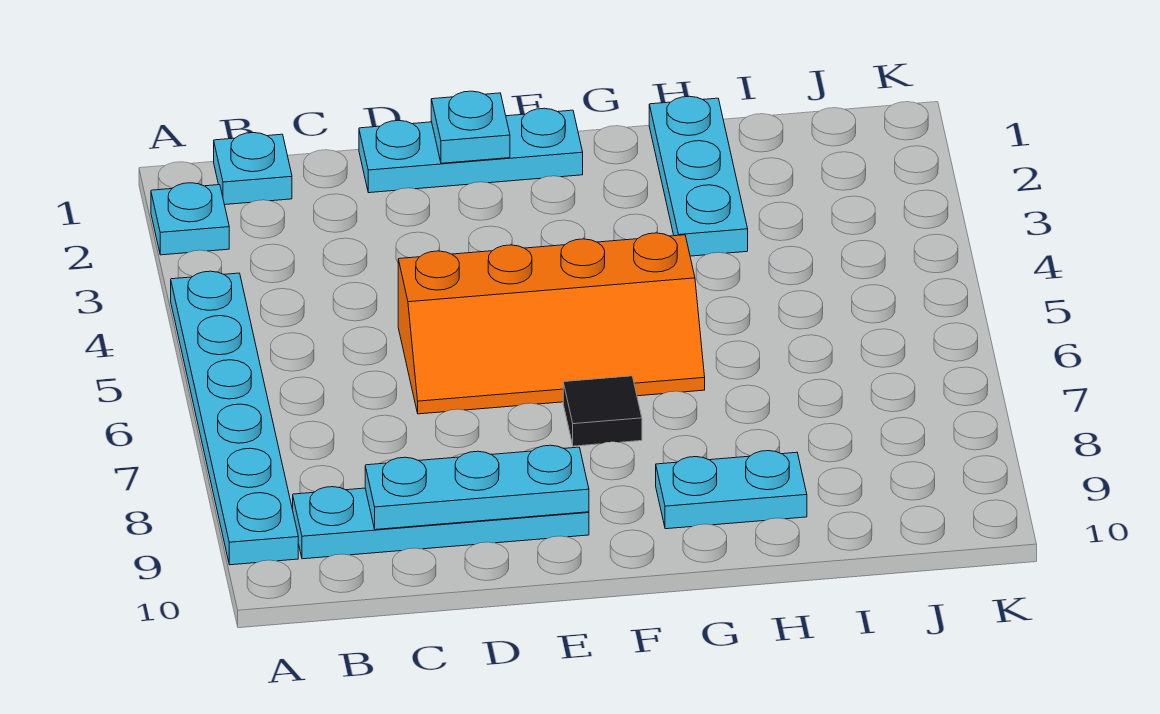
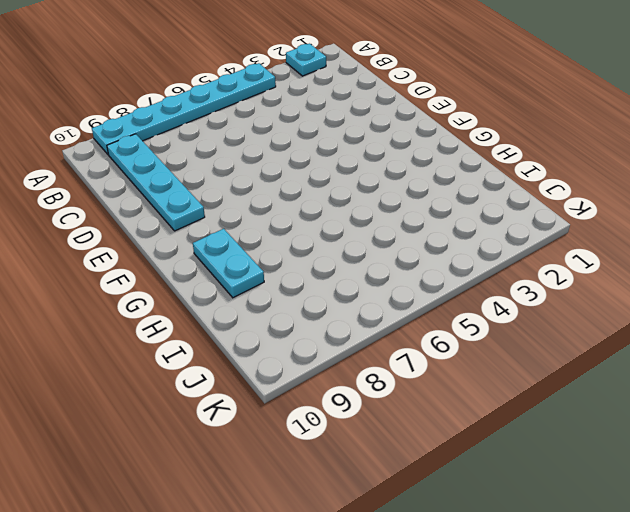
none -> cyan plate B1 level 1
none -> cyan plate D1:F1 level 1

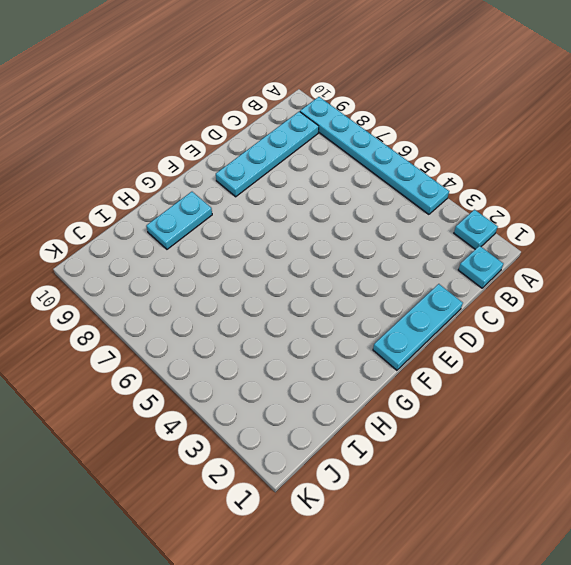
none -> orange slope D5:G6 level 1 top 5
none -> black tile F7 level 1

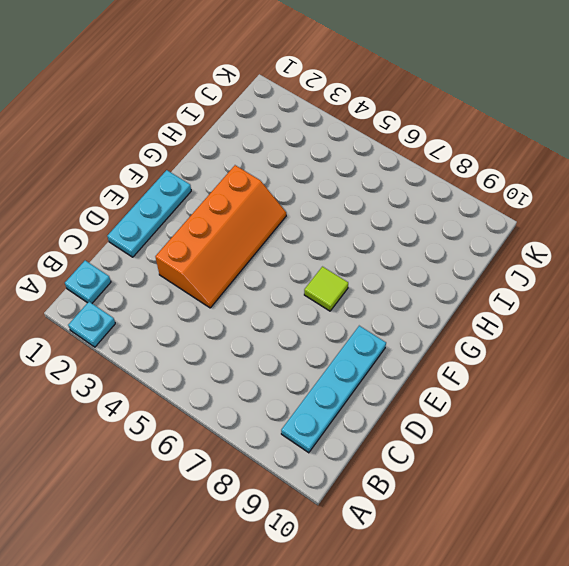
orange slope D3:G4 level 1 top 3 -> orange slope D5:G6 level 1 top 5
lime tile F7 level 1 -> black tile F7 level 1
none -> cyan plate A4:A9 level 1
none -> cyan plate G9:H9 level 1

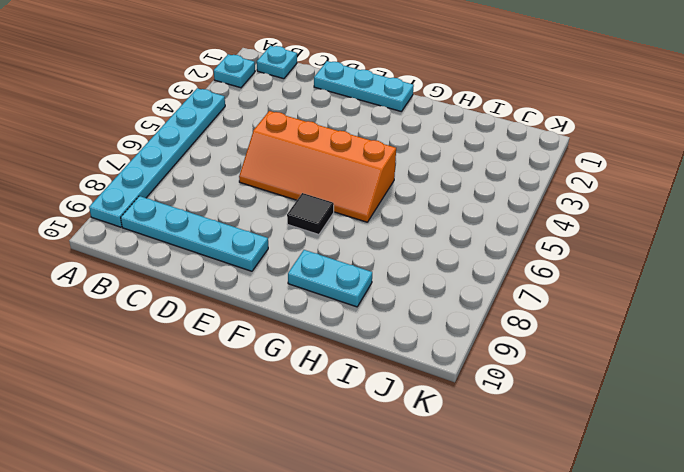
none -> cyan plate H1:H3 level 1
none -> cyan plate C9:E9 level 2

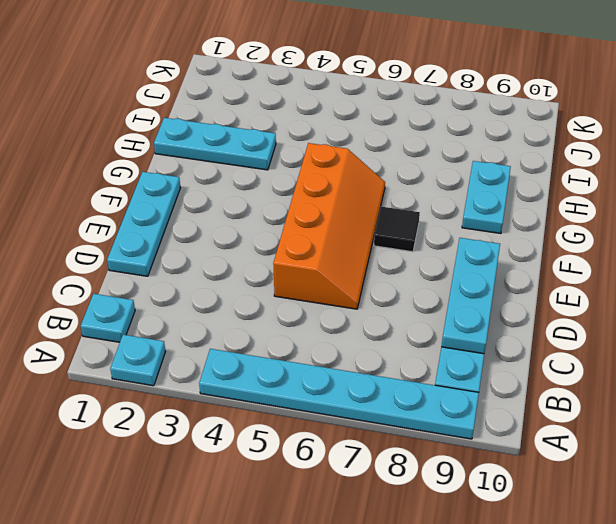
none -> cyan plate E1 level 2

